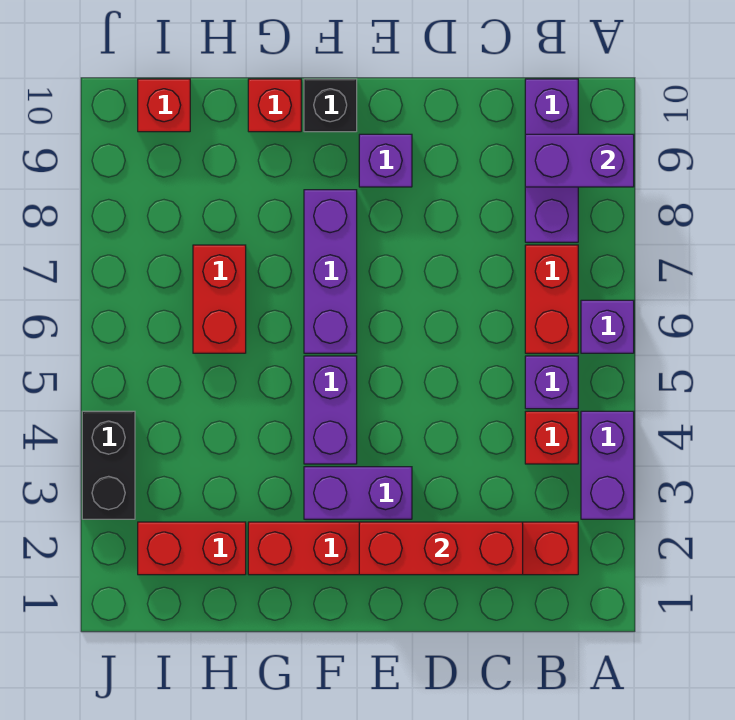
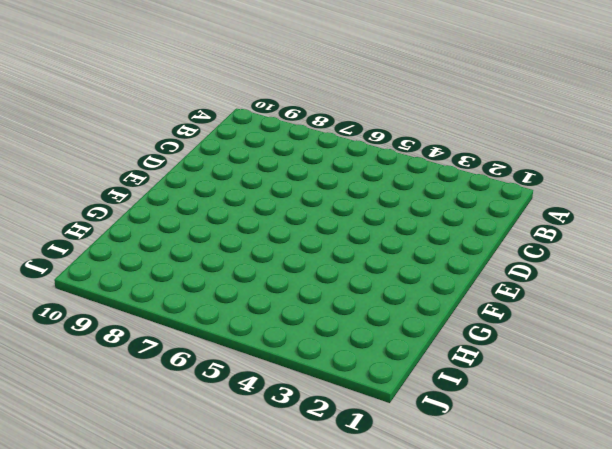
none -> purple brick A3:A4 level 1
none -> purple brick A6 level 1
none -> red brick B2:G2 level 1

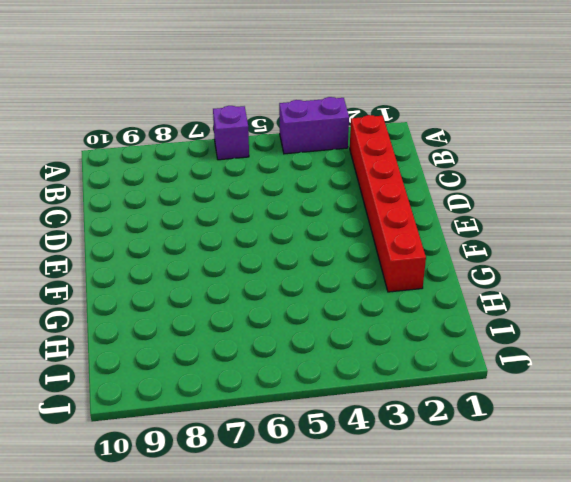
none -> red brick B4 level 1
none -> purple brick B5 level 1
none -> red brick B6:B7 level 1

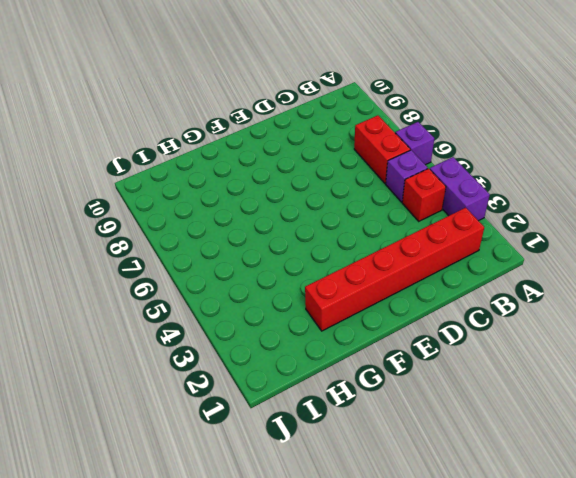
none -> purple brick B8:B10 level 1
none -> purple brick E3:F3 level 1
none -> purple brick E9 level 1

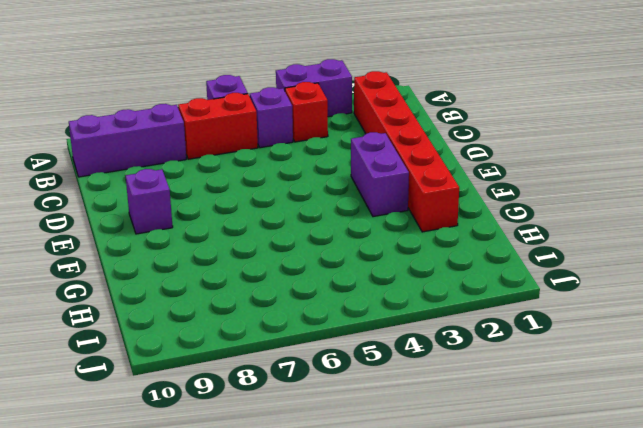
none -> purple brick F4:F5 level 1
none -> purple brick F6:F8 level 1
none -> black brick F10 level 1

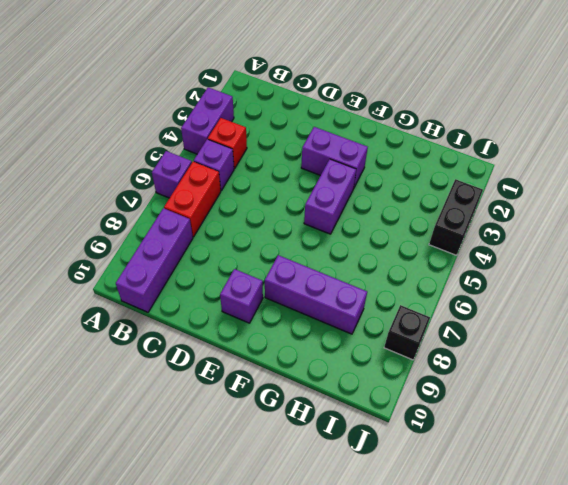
purple brick F8:H8 level 1 -> purple brick F6:F8 level 1
black brick J8 level 1 -> black brick F10 level 1
none -> red brick B2:G2 level 1
none -> red brick G10 level 1
none -> red brick H2:I2 level 1

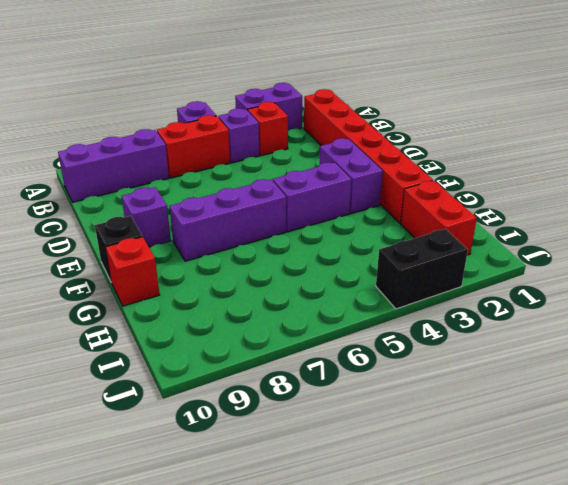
none -> red brick H6:H7 level 1
none -> red brick I10 level 1
none -> purple brick A9:B9 level 2

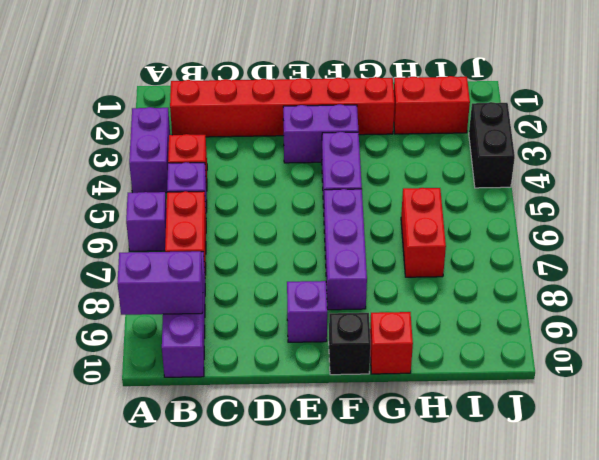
none -> red brick I10 level 1
none -> red brick C2:E2 level 2

